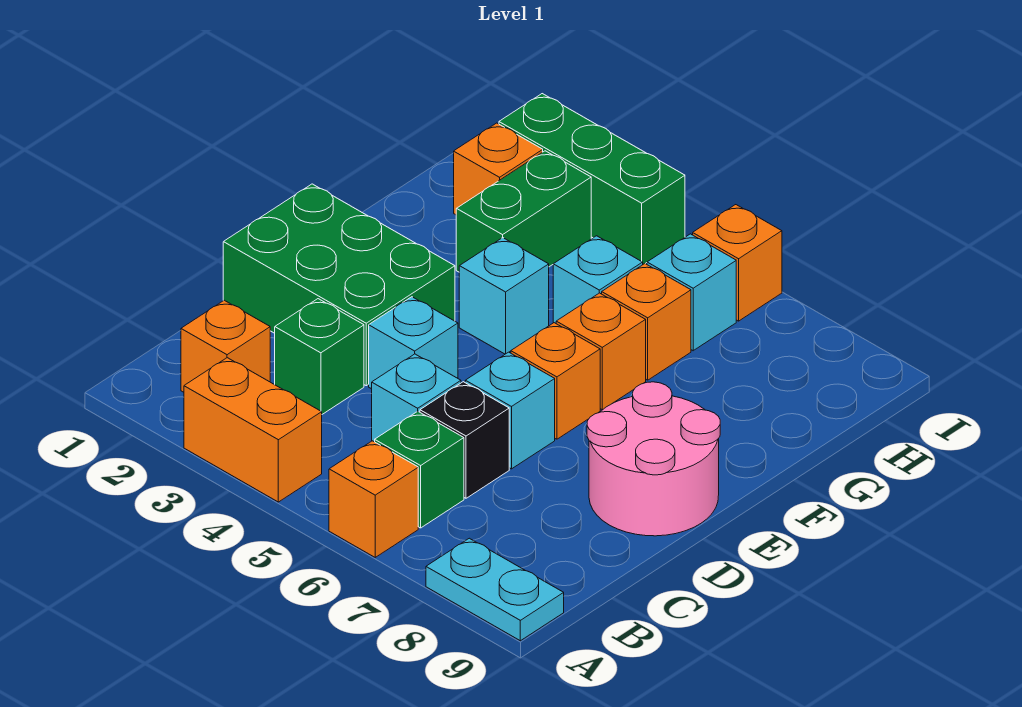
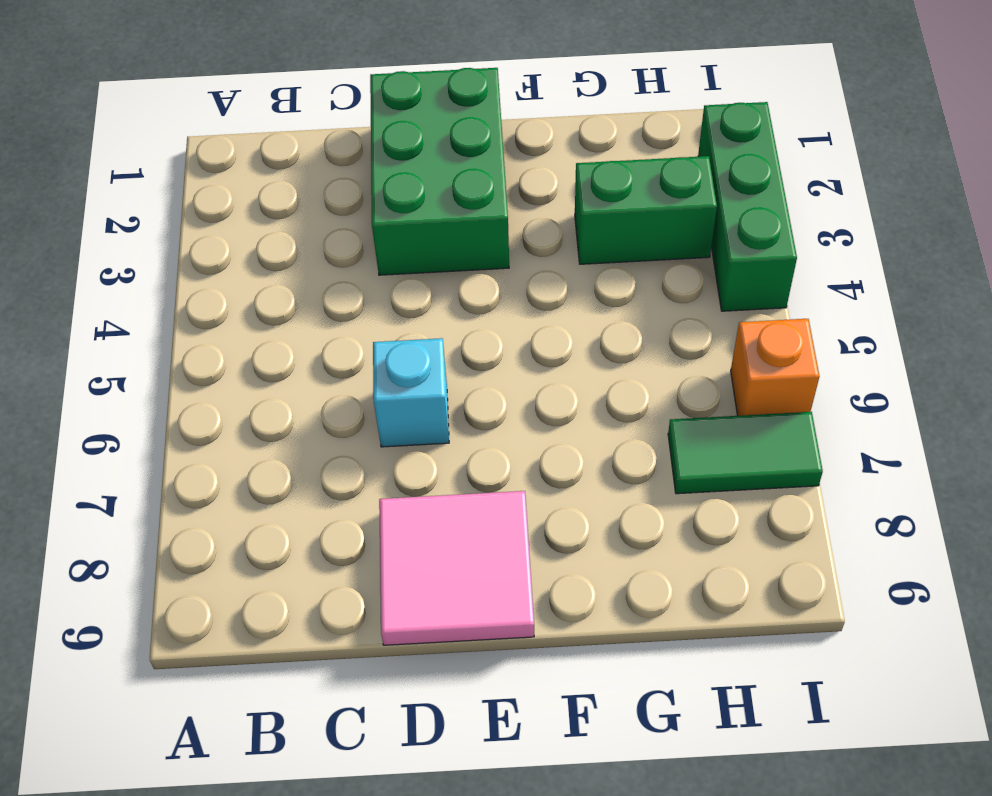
pink tile D8:E9 level 1 -> pink round brick D8:E9 level 1
green tile H7:I7 level 1 -> none
none -> orange brick A3:A4 level 1
none -> orange brick A6 level 1
none -> cyan plate A8:A9 level 1

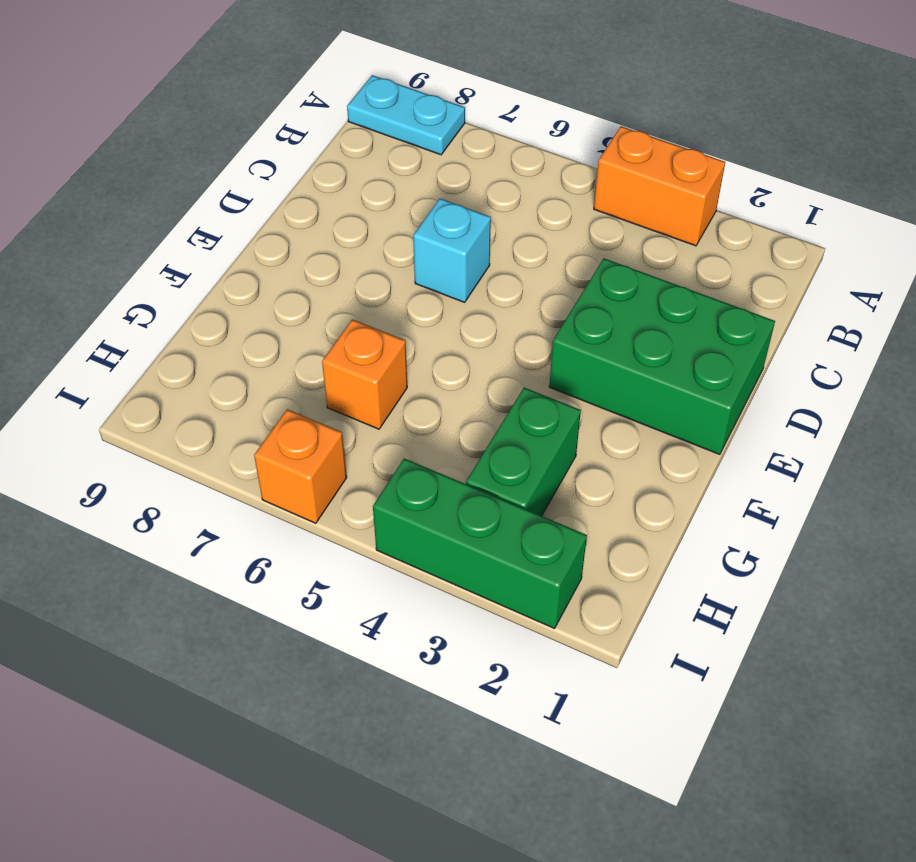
none -> orange brick A6 level 1
none -> orange brick B2 level 1
none -> green brick B6 level 1

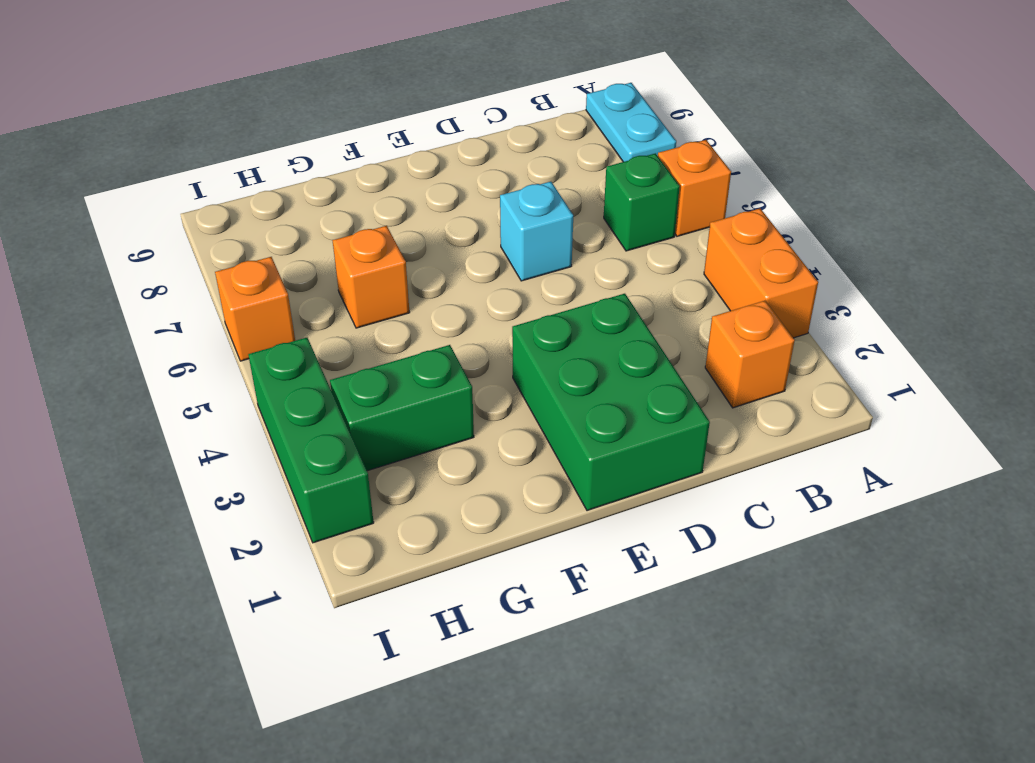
none -> green brick C3 level 1
none -> cyan brick C5 level 1
none -> black brick C6 level 1

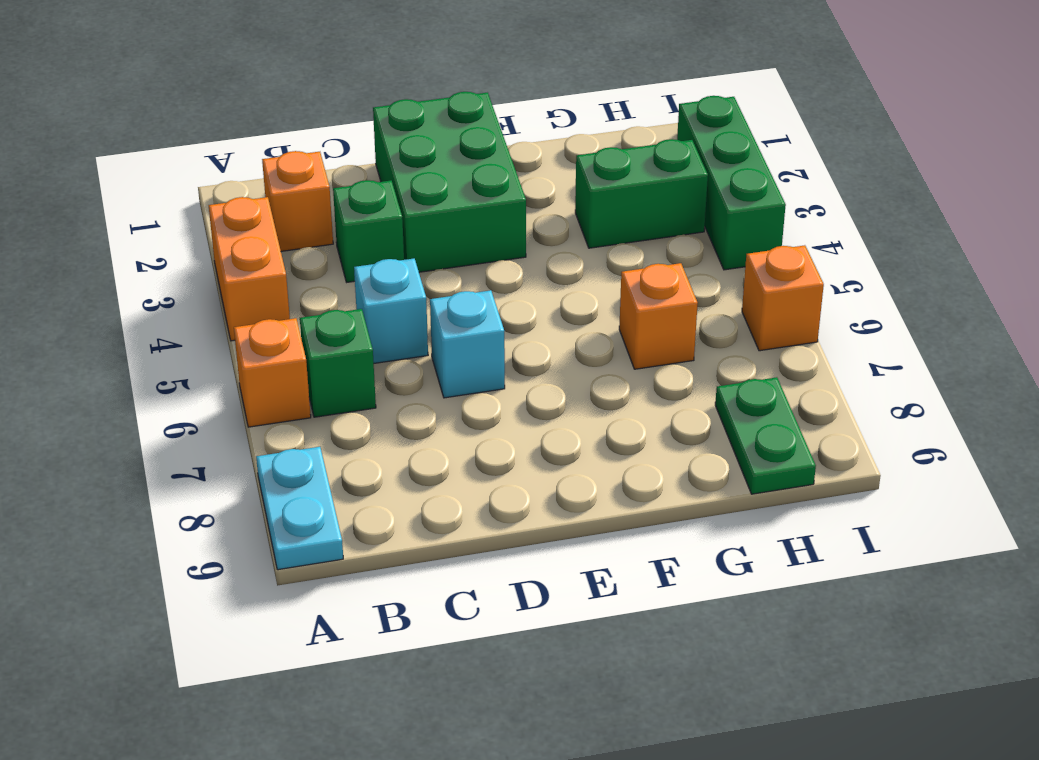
green plate H8:H9 level 1 -> none
none -> black brick C6 level 1
none -> cyan brick D4 level 1
none -> pink round brick D8:E9 level 1

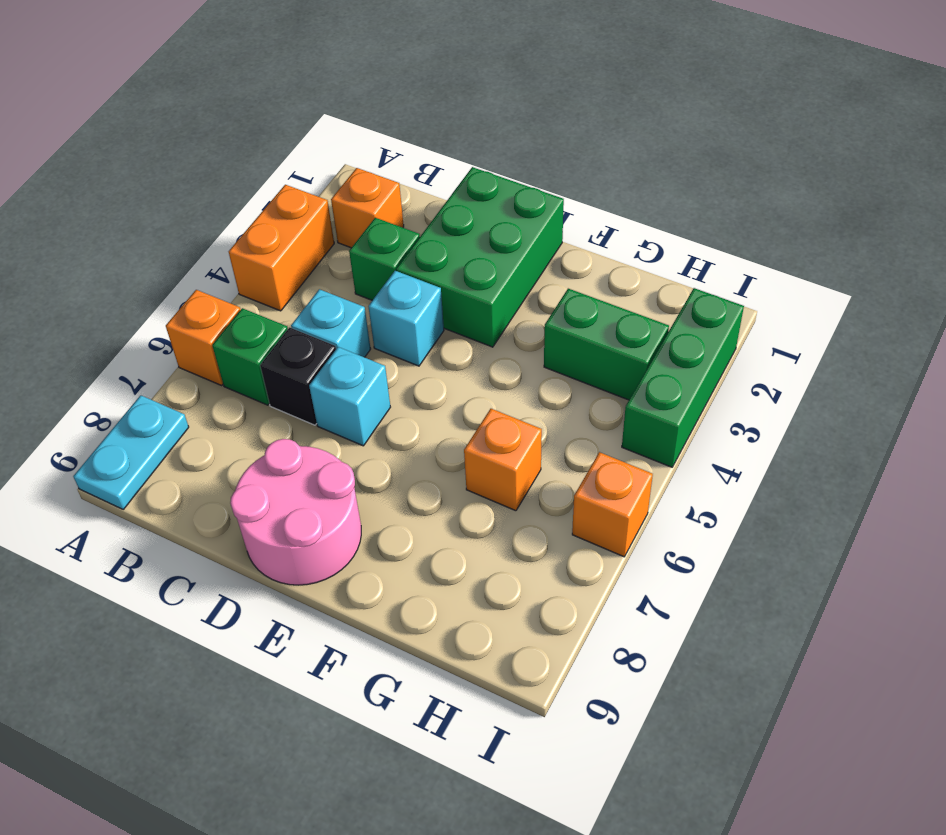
none -> orange brick E6 level 1
none -> cyan brick F4 level 1
none -> orange brick F6 level 1

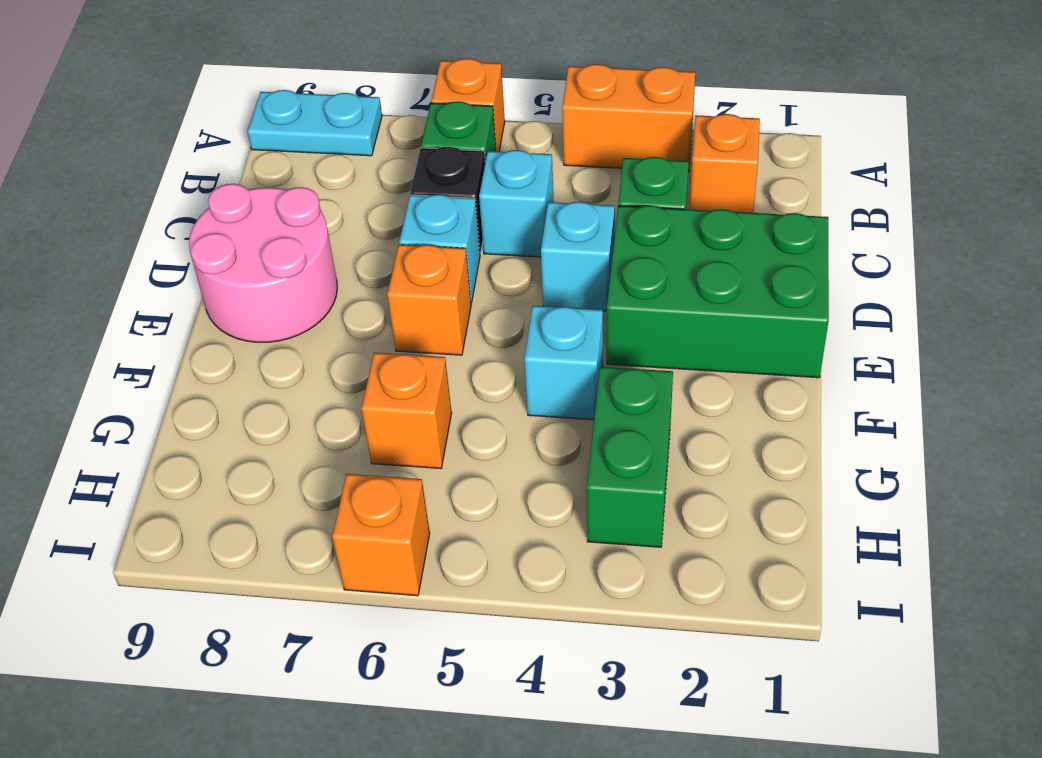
none -> orange brick F6 level 1
none -> cyan brick G5 level 1
none -> orange brick H2 level 1

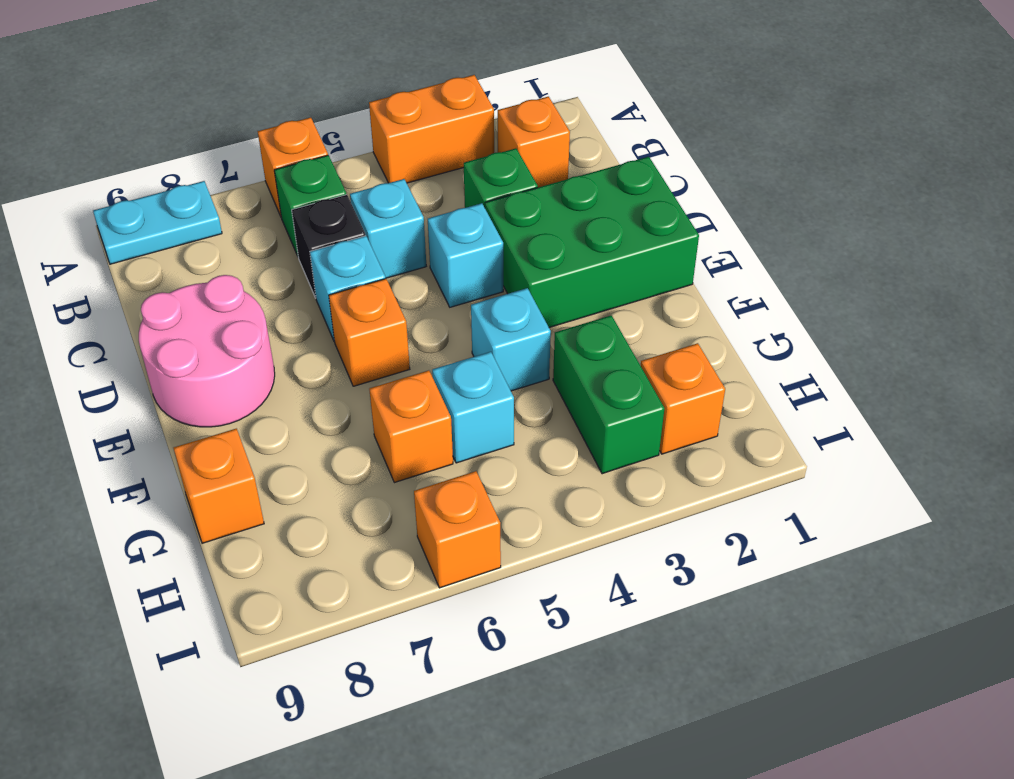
orange brick G9 level 1 -> orange brick F6 level 1
none -> cyan brick H6 level 1
none -> green brick I2:I4 level 1

